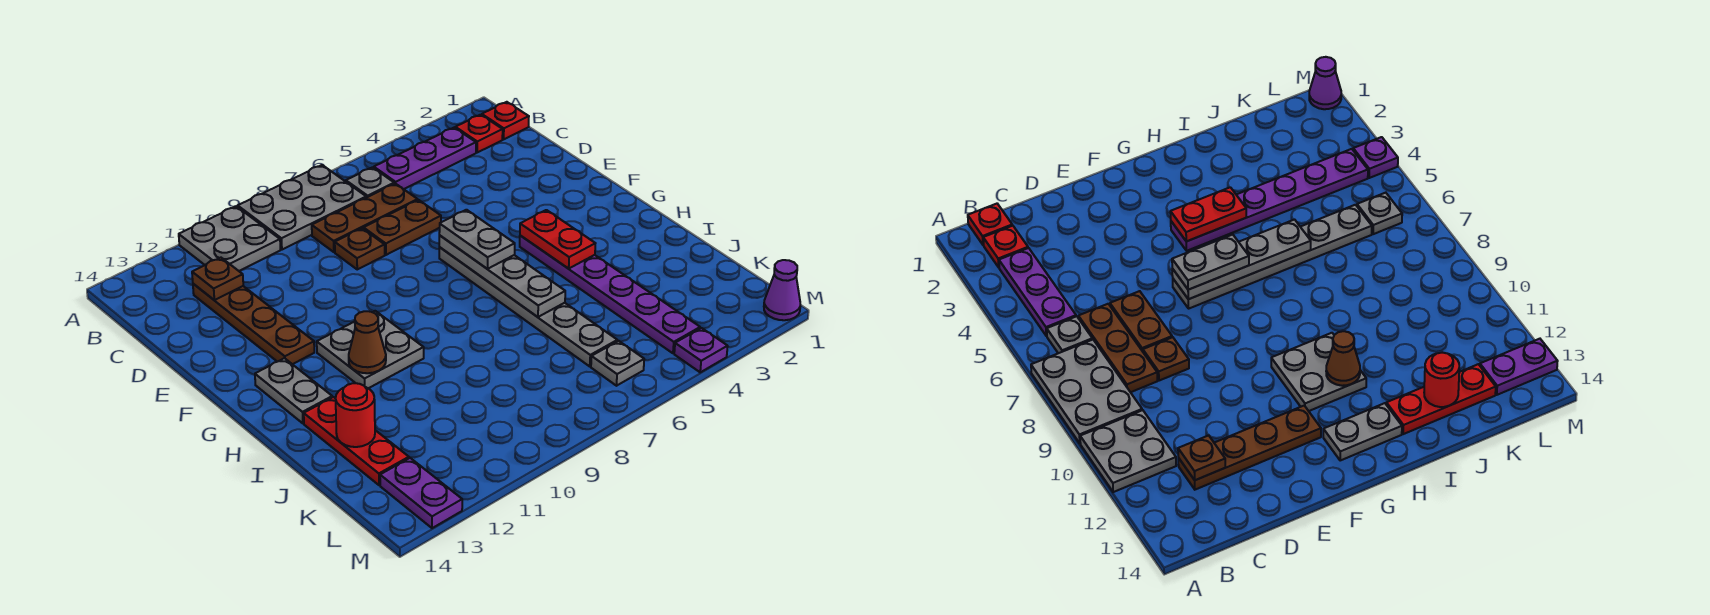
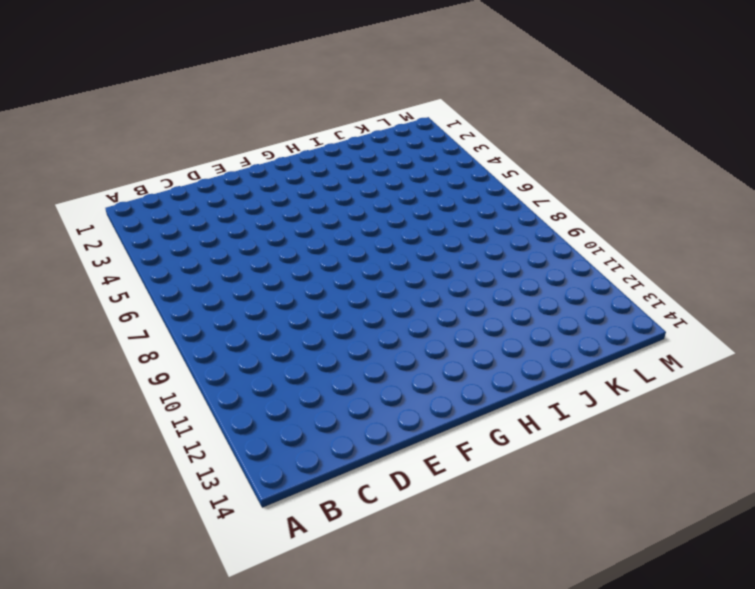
none -> grey plate A7:B9 level 1
none -> grey plate A10:B11 level 1
none -> red plate B1 level 1

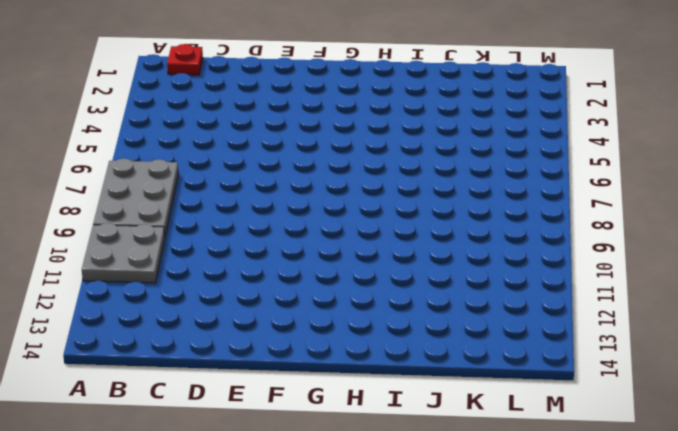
none -> red plate B2 level 1
none -> purple plate B3:B5 level 1
none -> grey plate B6 level 1

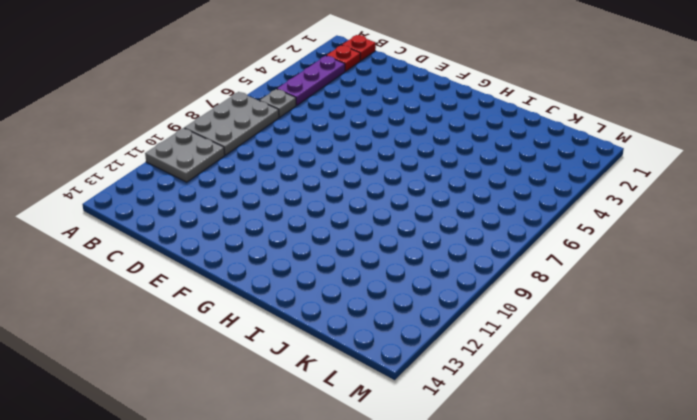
none -> brown plate C6:C8 level 1
none -> brown plate C12:F12 level 1
none -> brown plate D6:D7 level 1

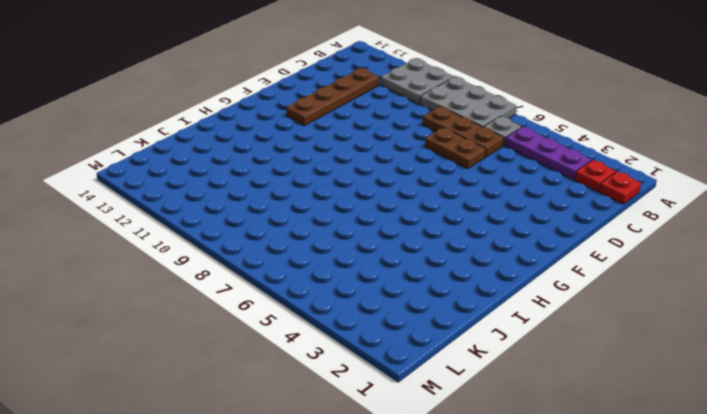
none -> brown plate D8 level 1
none -> grey plate F6:K6 level 1
none -> purple plate G4:L4 level 1

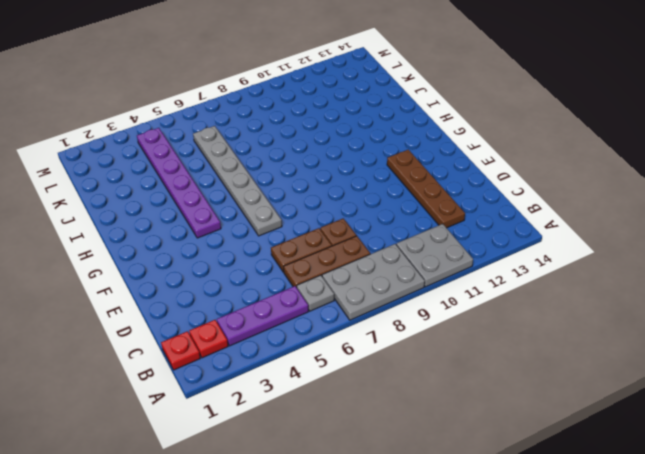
none -> grey plate G10:H11 level 1
none -> grey plate G13:H13 level 1
none -> red plate I13:K13 level 1

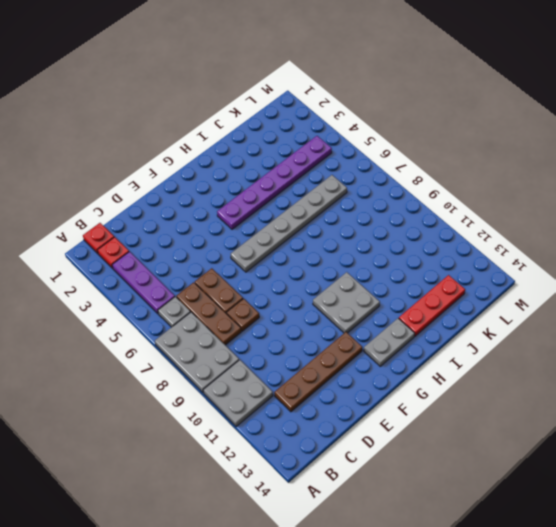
none -> grey plate L6 level 1
none -> purple plate L13:M13 level 1
none -> purple cone M1 level 1

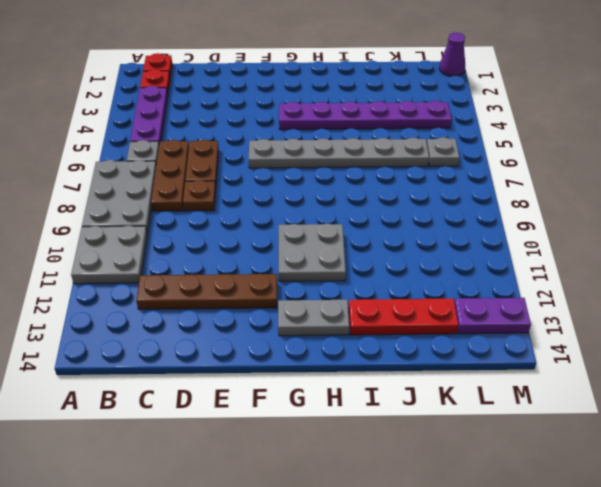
none -> purple plate M4 level 1
none -> brown plate C12 level 2
none -> grey plate F6:I6 level 2

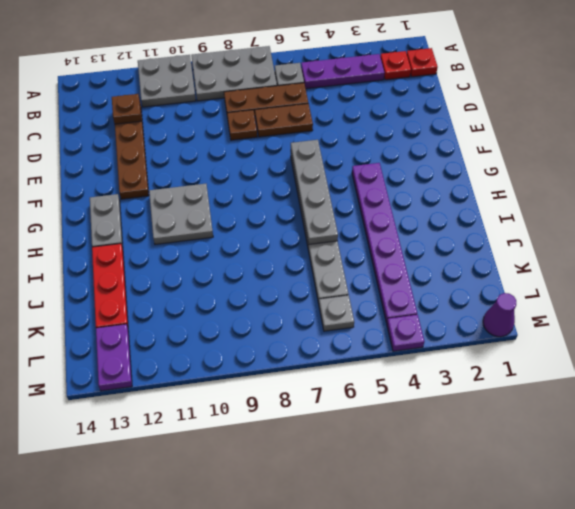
none -> red plate G4:H4 level 2
none -> brown cone H11 level 2
none -> red round brick J13 level 2

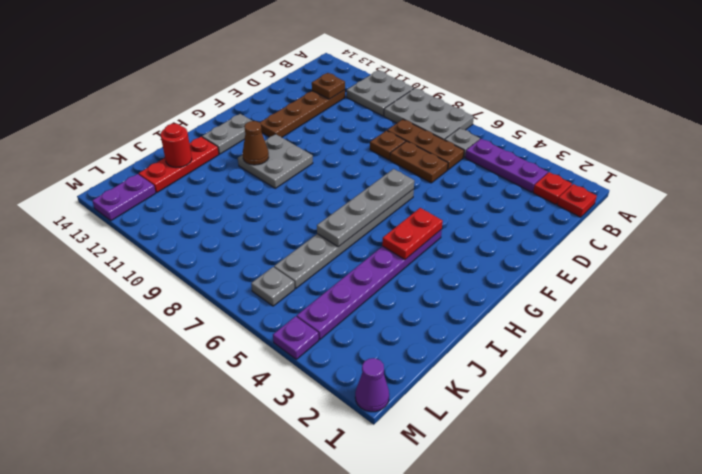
none -> grey plate F6:G6 level 3

